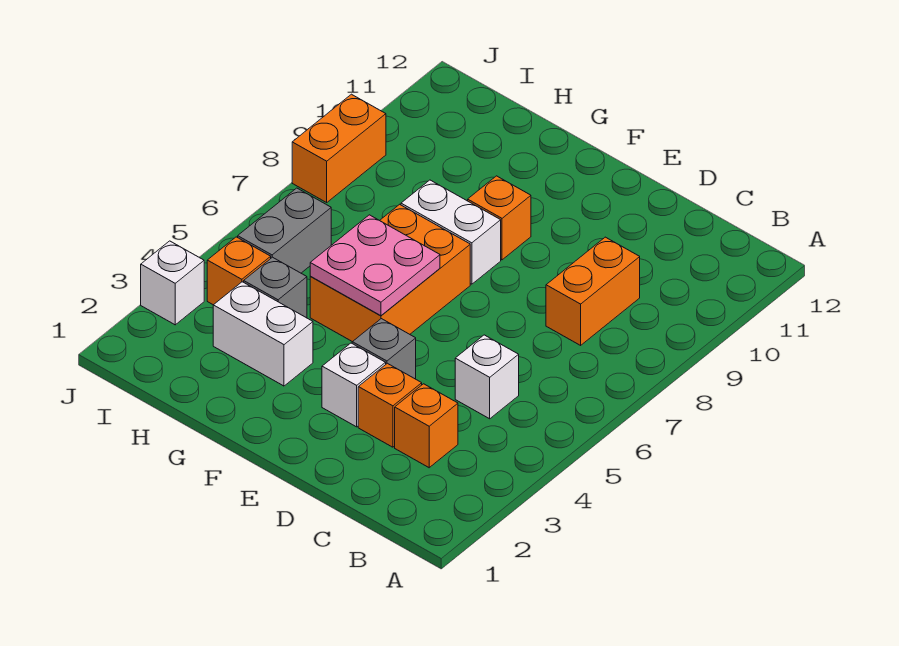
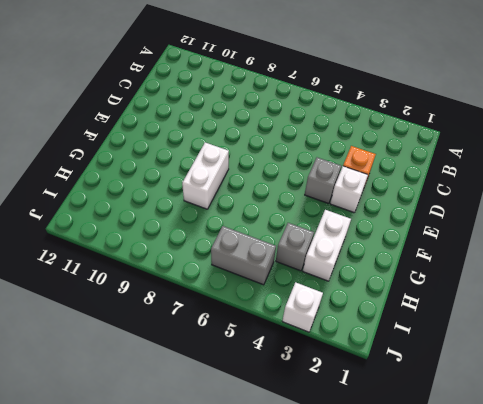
none -> orange brick C3 level 1
none -> white brick C5 level 1
none -> orange brick C8:C9 level 1

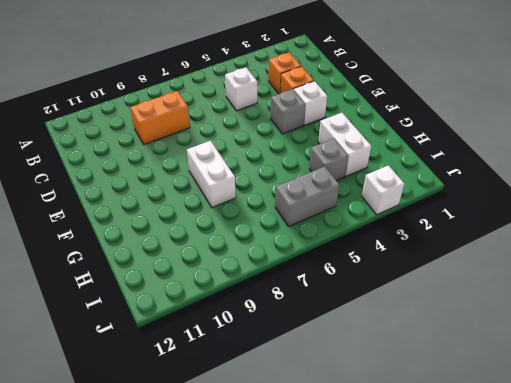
none -> orange brick F5:G7 level 1
none -> orange brick F9 level 1
none -> orange brick I4 level 1

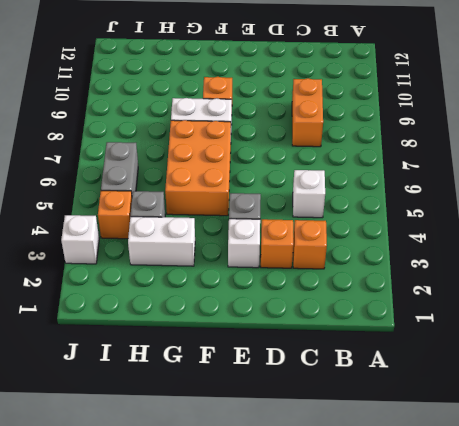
none -> orange brick J8:J9 level 1
none -> pink plate F5:G6 level 2

